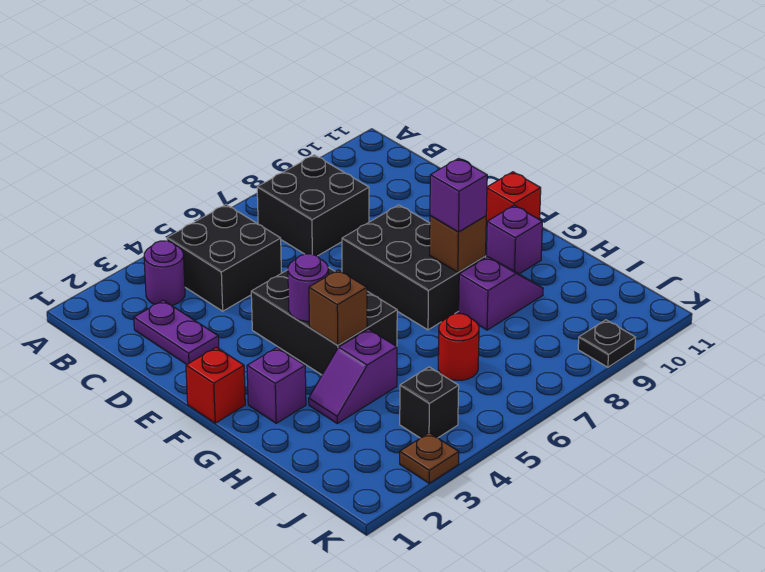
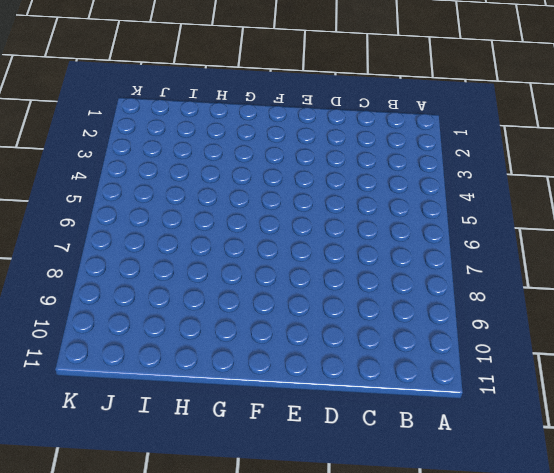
none -> purple round brick B3 level 1
none -> black brick B4:C5 level 1
none -> black brick B7:C8 level 1

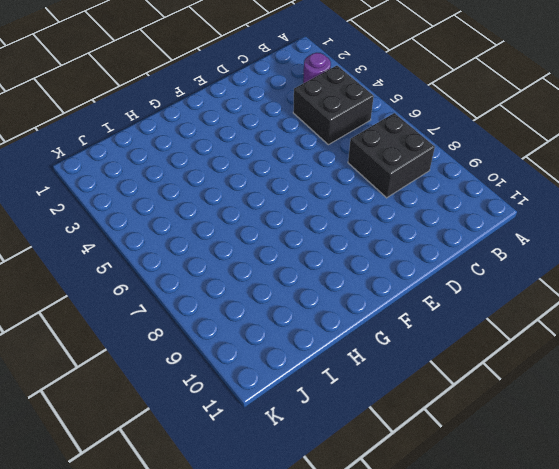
none -> purple plate C2:D2 level 1
none -> black brick E4:G5 level 1
none -> black brick E7:G8 level 1

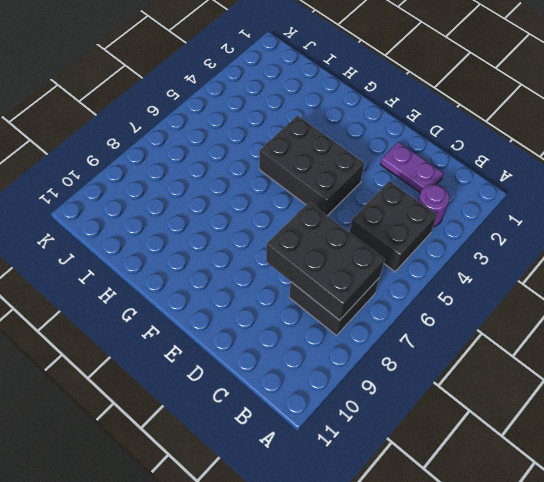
black brick B7:D8 level 2 -> black brick E7:G8 level 1
none -> red brick F1 level 1
none -> red brick F11 level 1
none -> purple brick G2 level 1

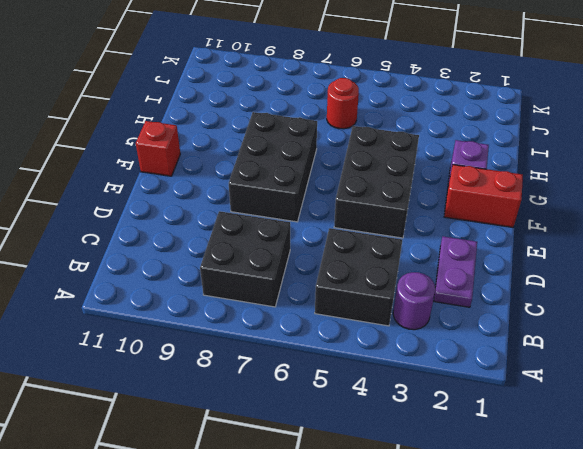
red brick F1:F2 level 1 -> red brick F1 level 1
none -> purple brick G10 level 1
none -> purple slope H3:H4 level 1 top 4
none -> purple slope H8:H9 level 1 top 8

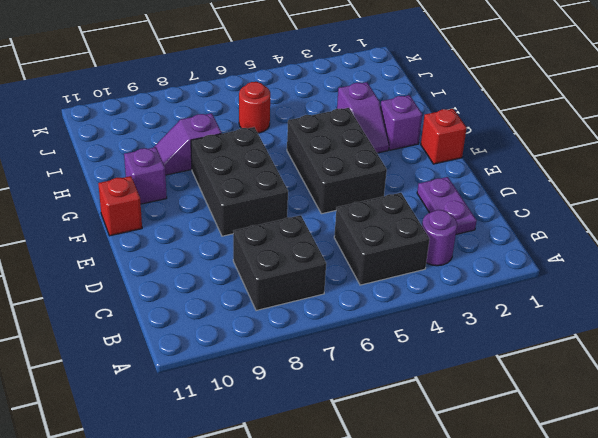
purple slope G3:H3 level 1 top H -> purple slope H3:H4 level 1 top 4
none -> black brick J4 level 1
none -> brown plate K3 level 1
none -> black plate K9 level 1

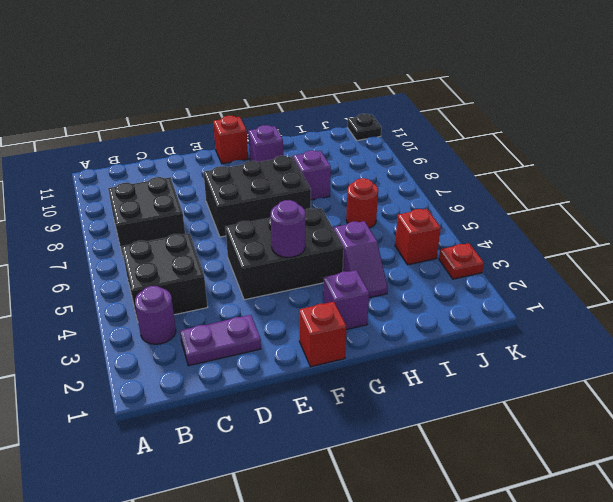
red brick J4 level 1 -> black brick J4 level 1
red plate K3 level 1 -> brown plate K3 level 1
black plate K11 level 1 -> black plate K9 level 1
none -> brown brick G4 level 2
none -> brown brick G8 level 2
none -> purple brick G8 level 3

